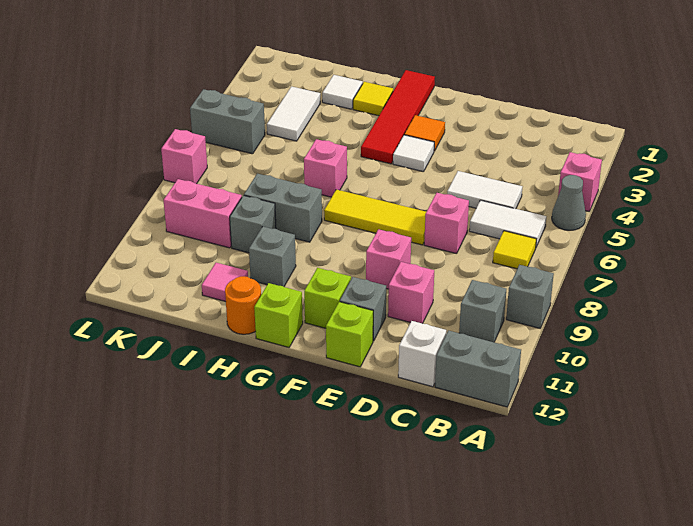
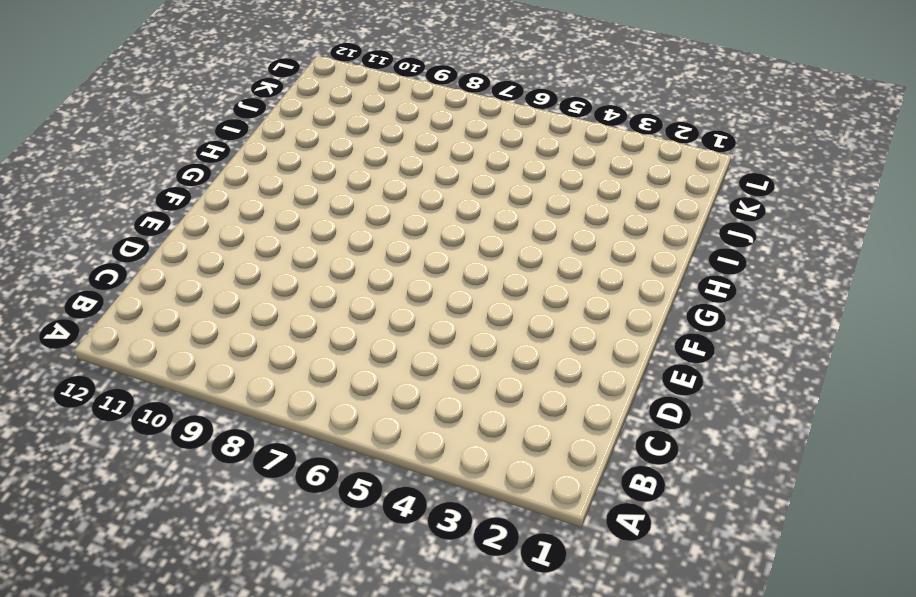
none -> pink brick A4 level 1
none -> grey cone A5 level 1
none -> grey brick A9 level 1
none -> grey brick A12:B12 level 1

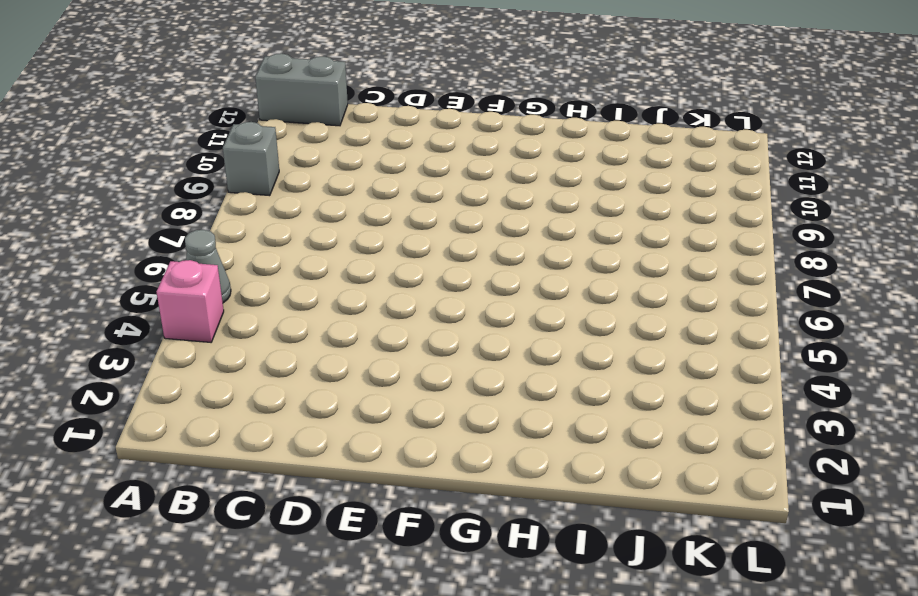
none -> white tile B6:C6 level 1
none -> yellow tile B7 level 1
none -> grey brick B10 level 1
none -> white tile C5:D5 level 1

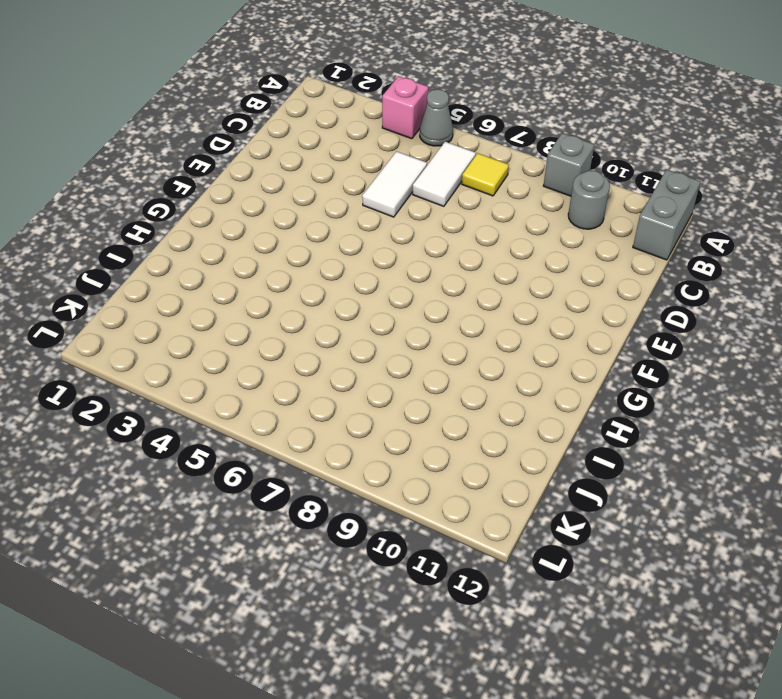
grey round brick B10 level 1 -> grey brick B10 level 1
none -> white brick C12 level 1
none -> pink brick D7 level 1
none -> pink brick D10 level 1
none -> yellow tile E7:G7 level 1

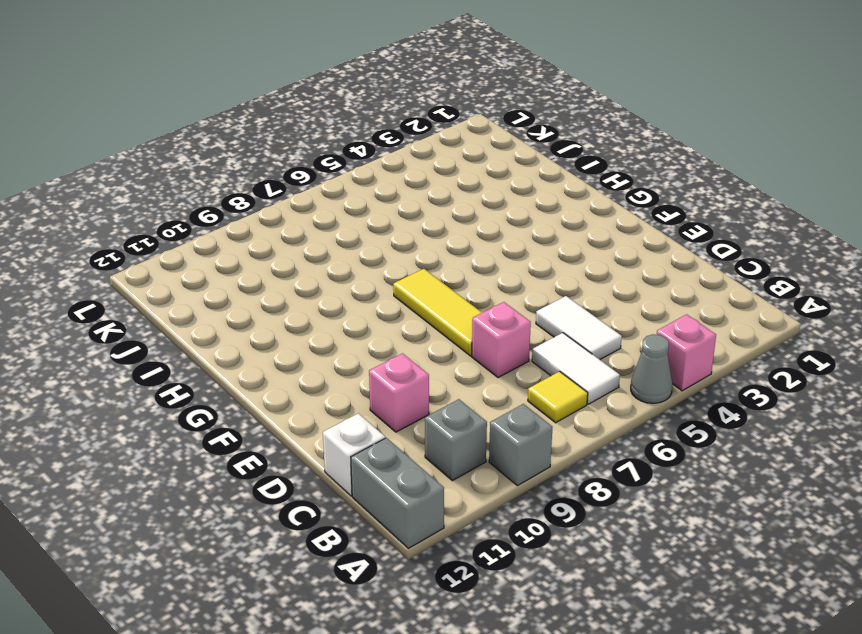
none -> pink brick E9 level 1
none -> grey brick E11 level 1
none -> lime brick E12 level 1
none -> orange tile F3 level 1

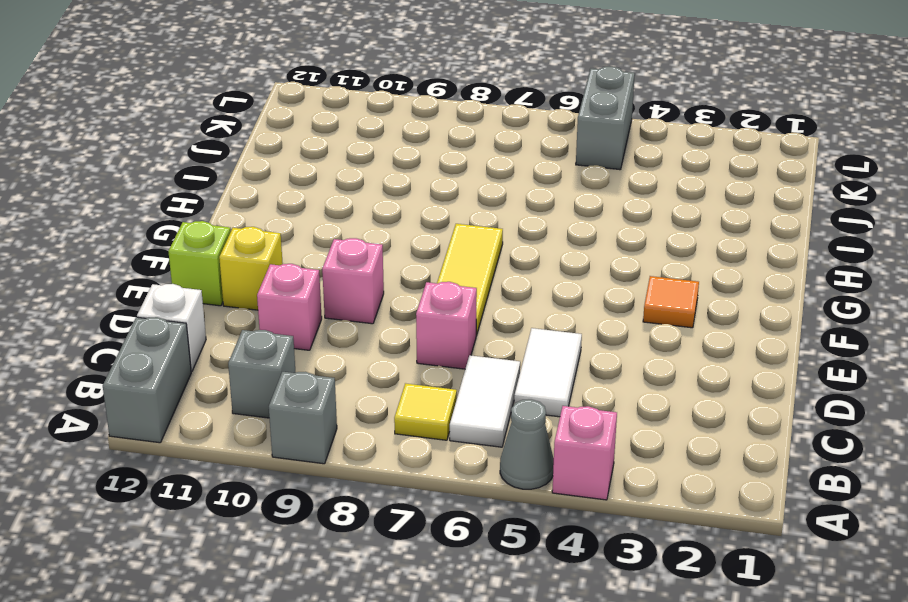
yellow brick E11 level 1 -> grey brick E11 level 1
none -> white tile F4 level 1
none -> lime brick F11 level 1
none -> red tile G1:G4 level 1
none -> lime brick G12 level 1

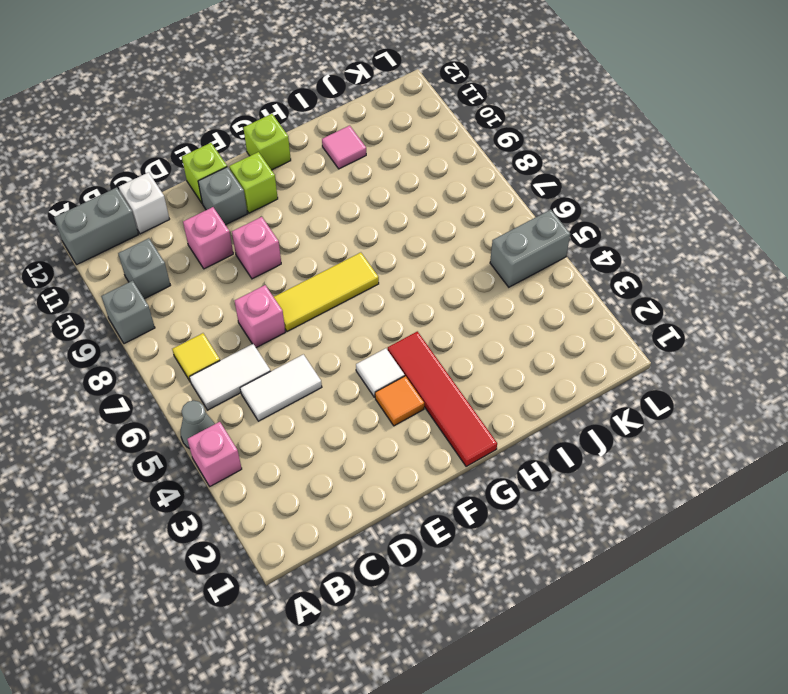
none -> yellow tile H2 level 1
none -> pink brick H6 level 1
none -> grey brick H8:I8 level 1
none -> grey brick H10 level 1

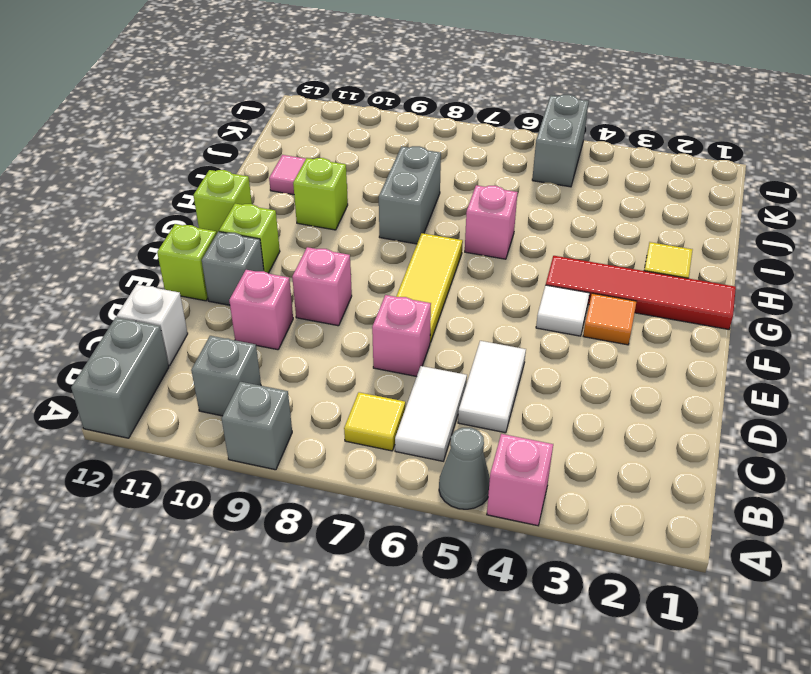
lime brick H10 level 1 -> grey brick H10 level 1
none -> orange round brick H12 level 1
none -> white tile I2 level 1
none -> grey brick I9 level 1
none -> white tile J3:J4 level 1

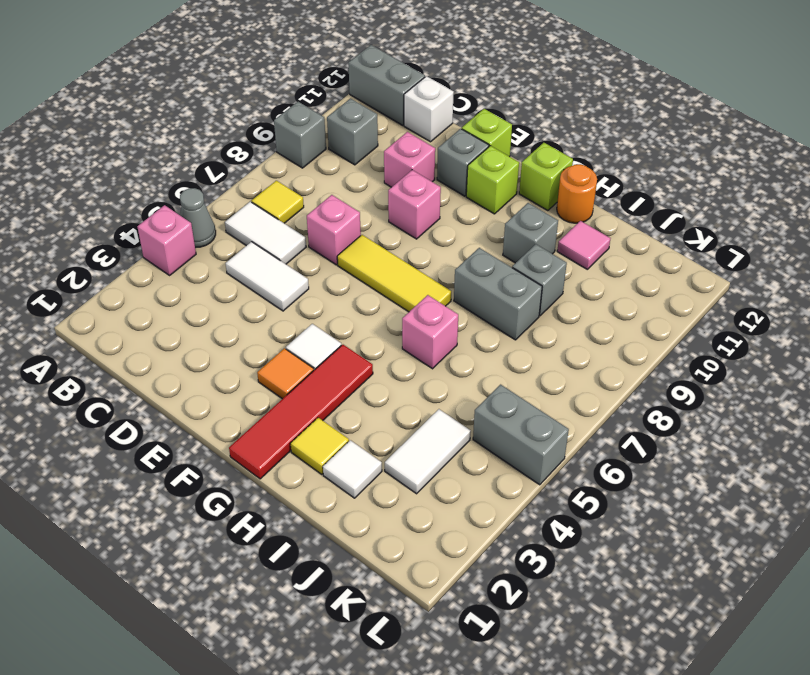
none -> pink brick J9:K9 level 1
none -> pink brick L7 level 1

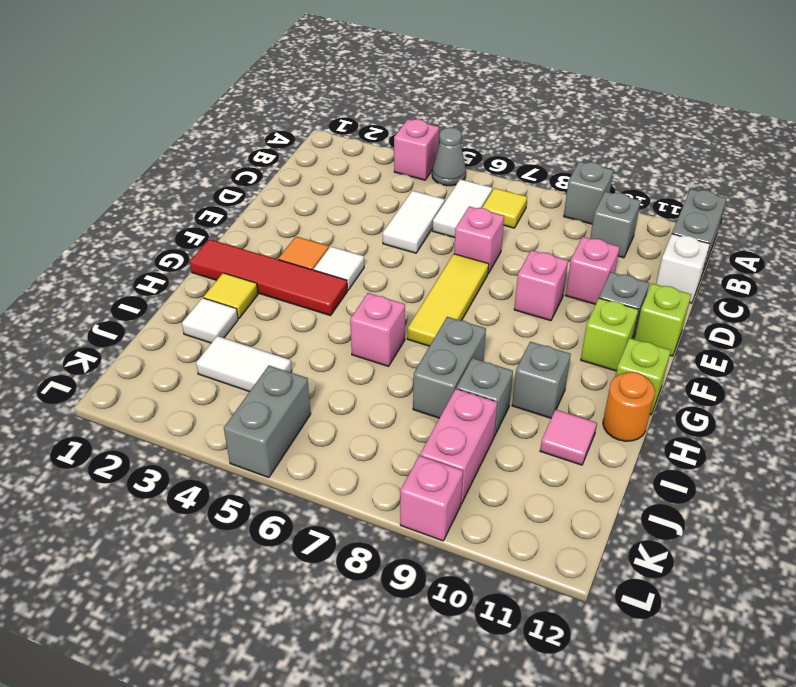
pink brick L9 level 1 -> pink brick L7 level 1

